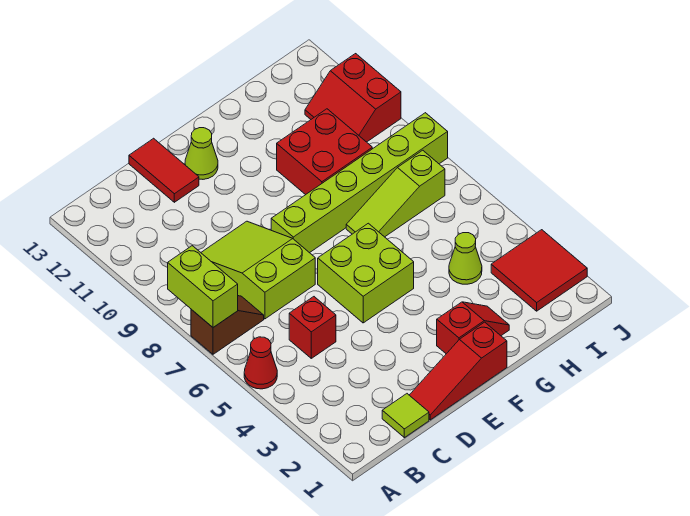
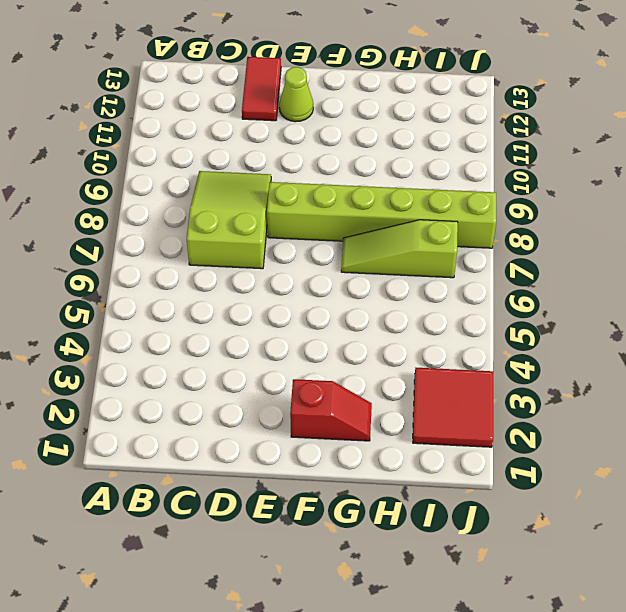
none -> red cone A5 level 1
none -> brown slope A7:B7 level 1 top A
none -> lime tile C1 level 1

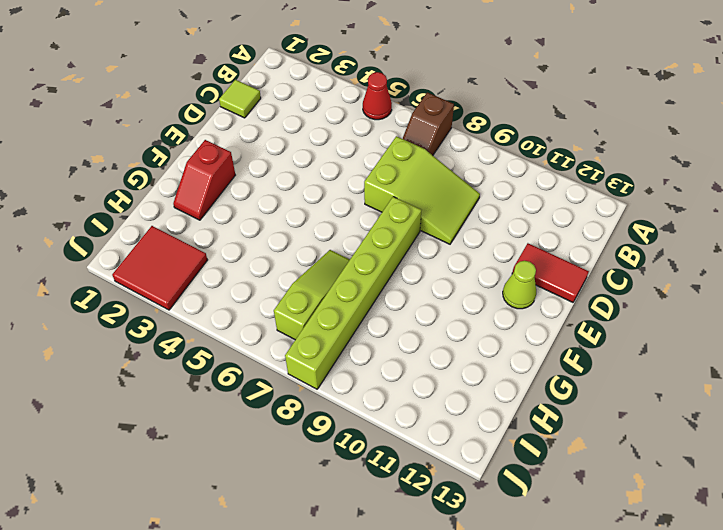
none -> red brick C5 level 1
none -> red slope D1:F1 level 1 top F
none -> lime brick E5:F6 level 1

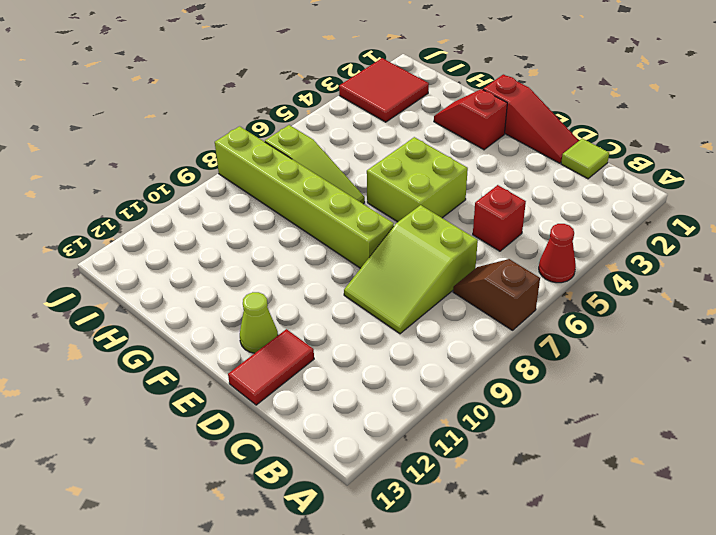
none -> red brick G9:H10 level 1
none -> lime cone H4 level 1
none -> red slope I10:J11 level 1 top J

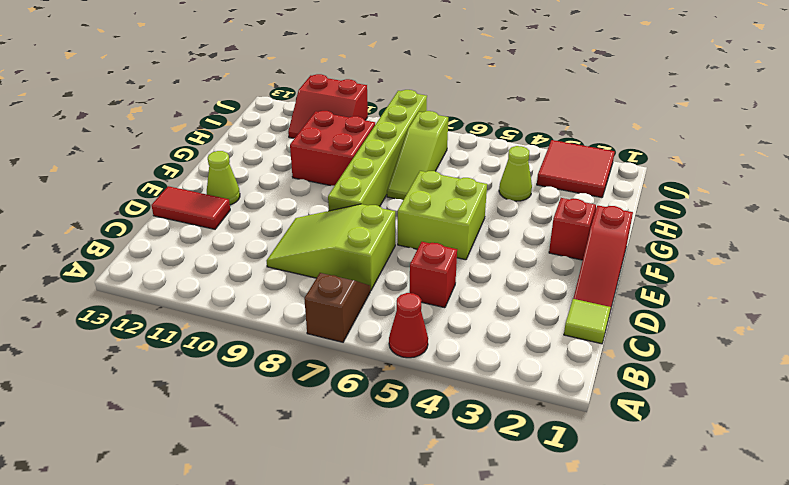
none -> lime brick A7:A8 level 2

